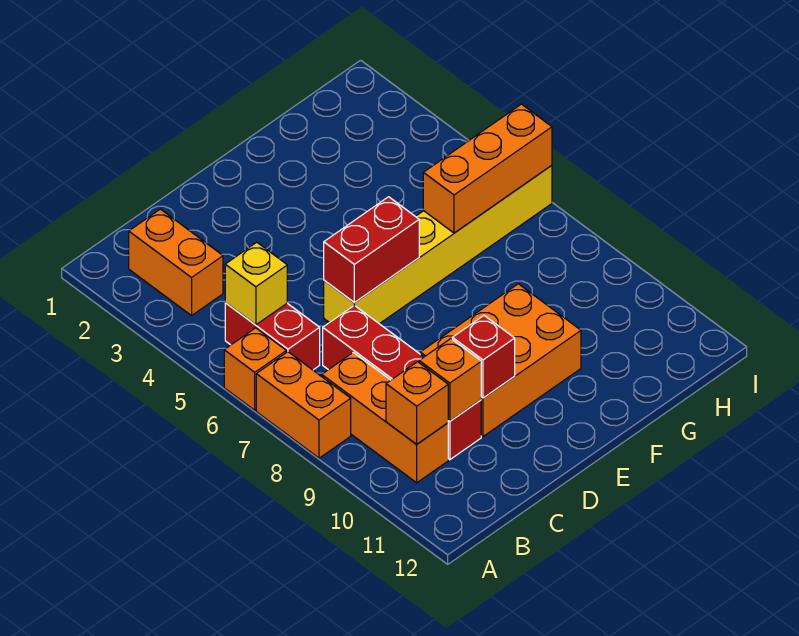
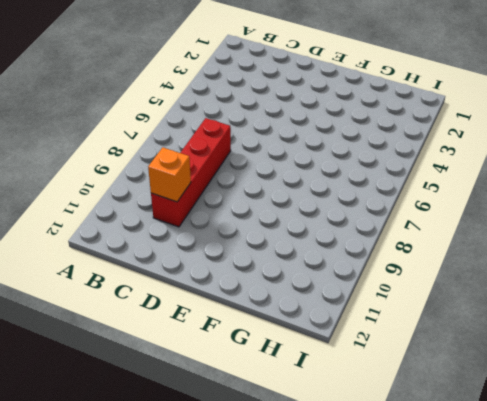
none -> orange brick A6 level 1
none -> orange brick A7:A8 level 1
none -> orange brick B2:B3 level 1

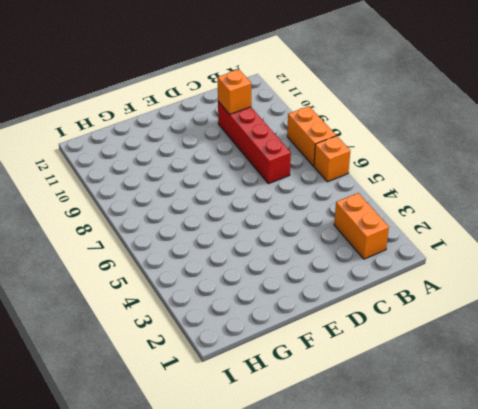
none -> red brick B5:B6 level 1
none -> orange brick B8:B10 level 1
none -> yellow brick D6:I6 level 1

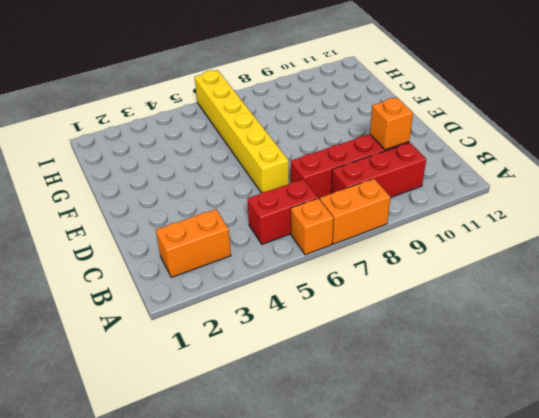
red brick B8:B10 level 1 -> orange brick B8:B10 level 1
none -> orange brick D9:F10 level 1
none -> yellow brick B5 level 2
none -> orange brick B10 level 2

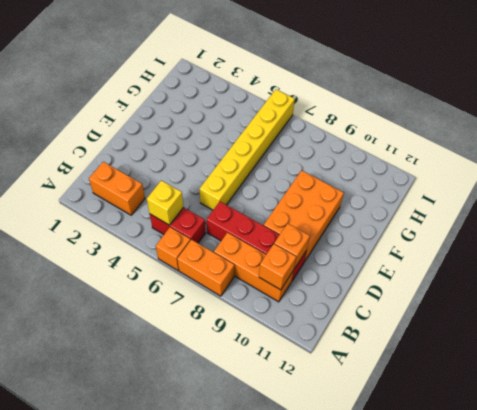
none -> red brick D6:E6 level 2
none -> red brick D10 level 2
none -> orange brick G6:I6 level 2

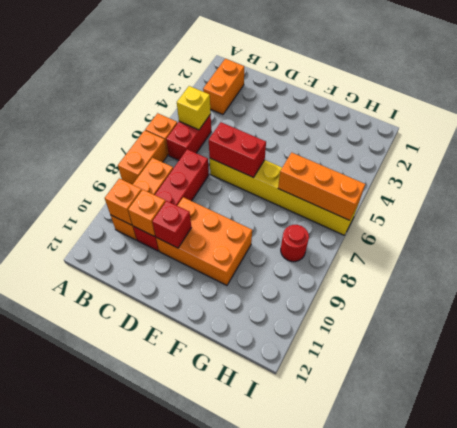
red round brick H8 level 1 -> none

